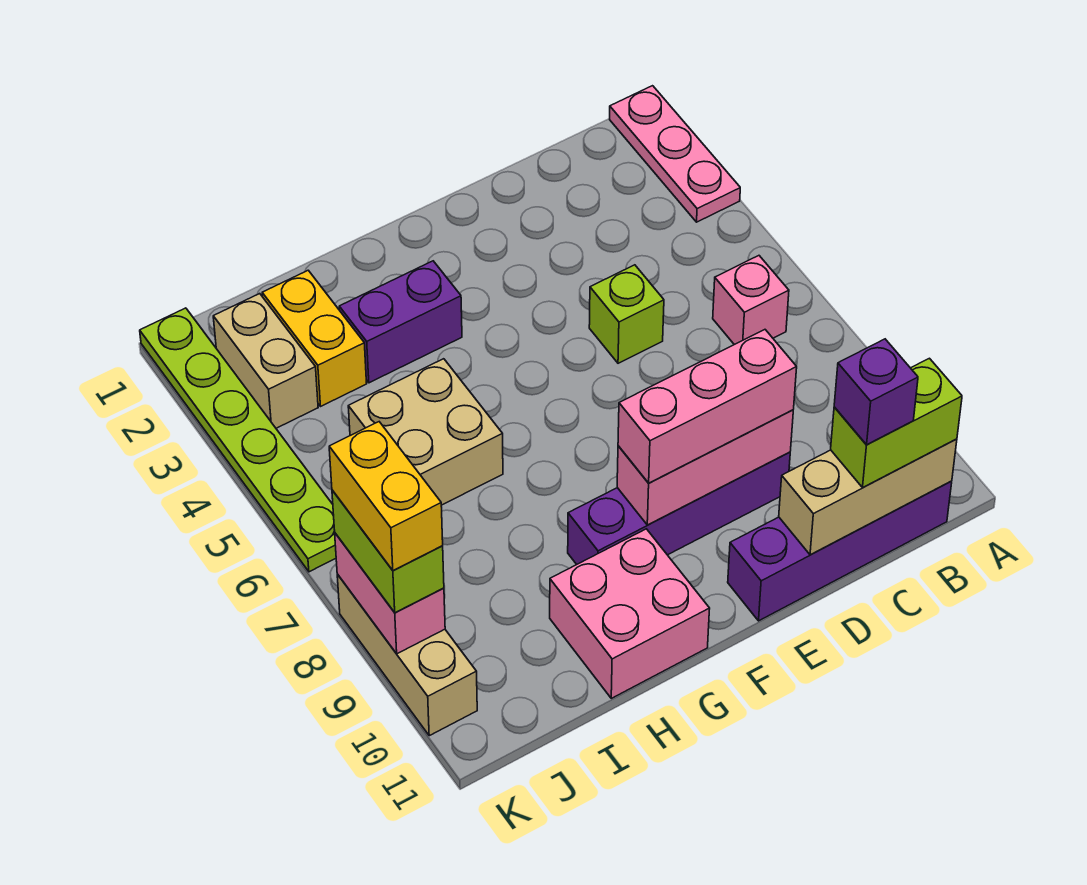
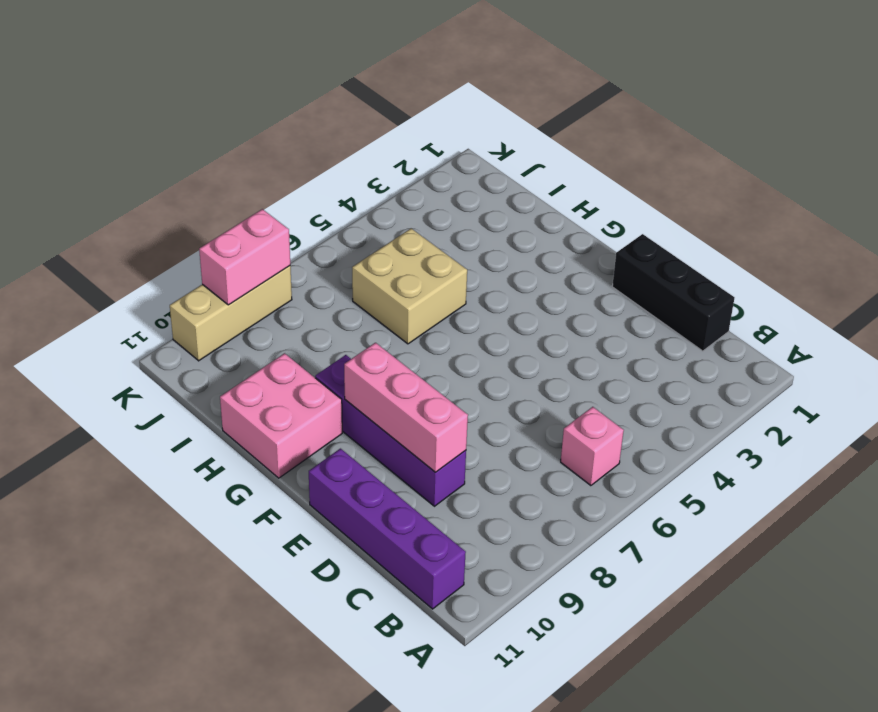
black brick C1:E1 level 1 -> none
none -> pink plate A1:A3 level 1
none -> lime brick D5 level 1
none -> purple brick G3:H3 level 1

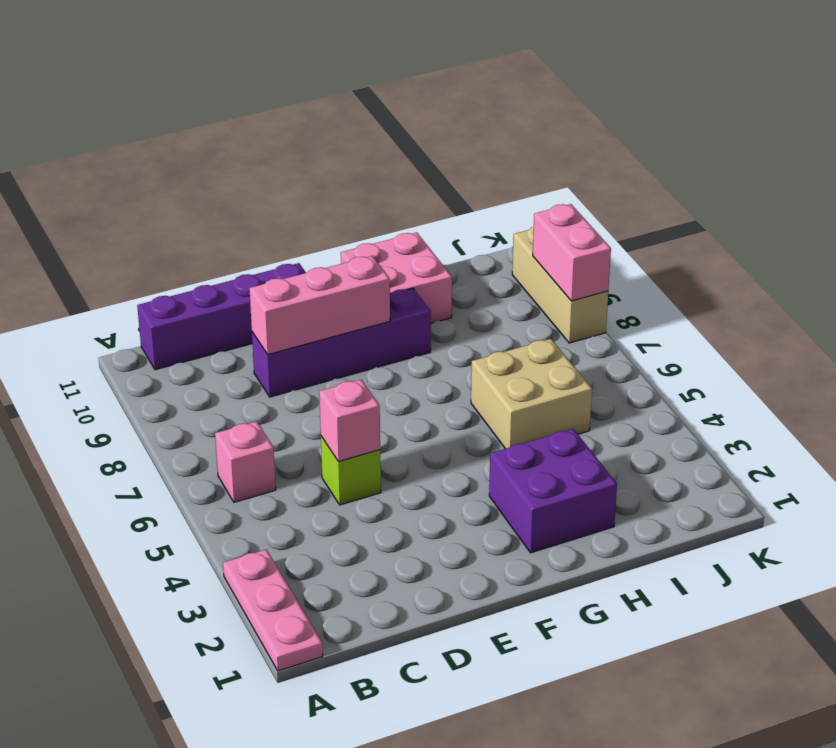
pink brick D5 level 2 -> none
purple brick G2:H3 level 1 -> purple brick G3:H3 level 1
none -> yellow brick I2:I3 level 1
none -> tan brick J2:J3 level 1
none -> lime plate K1:K6 level 1

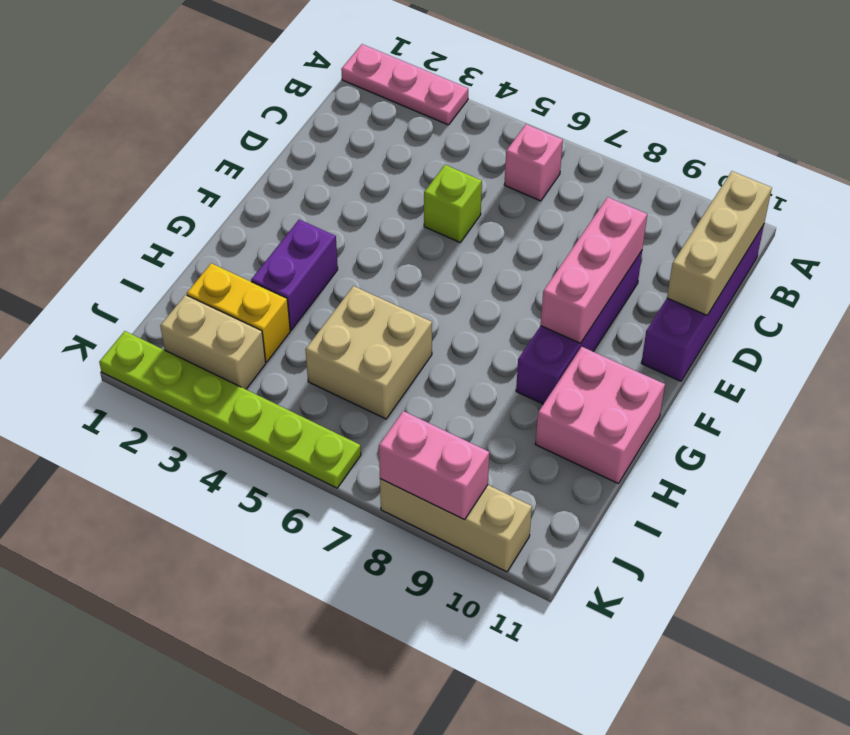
none -> lime brick B11:C11 level 3
none -> pink brick D9:F9 level 3
none -> lime brick K8:K9 level 3

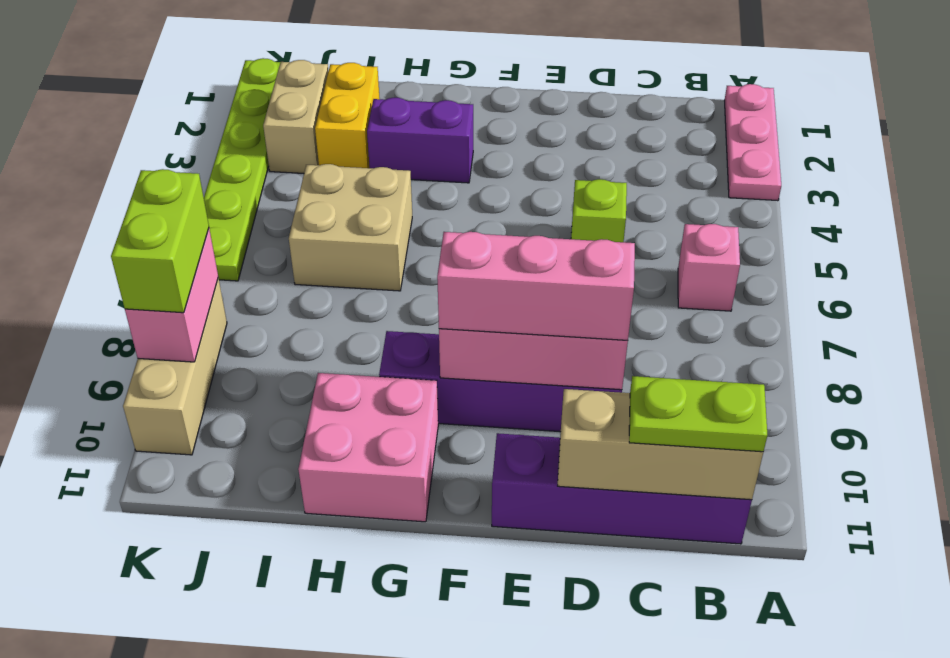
lime plate B11:C11 level 3 -> lime brick B11:C11 level 3
none -> purple brick C11 level 4
none -> yellow brick K8:K9 level 4

